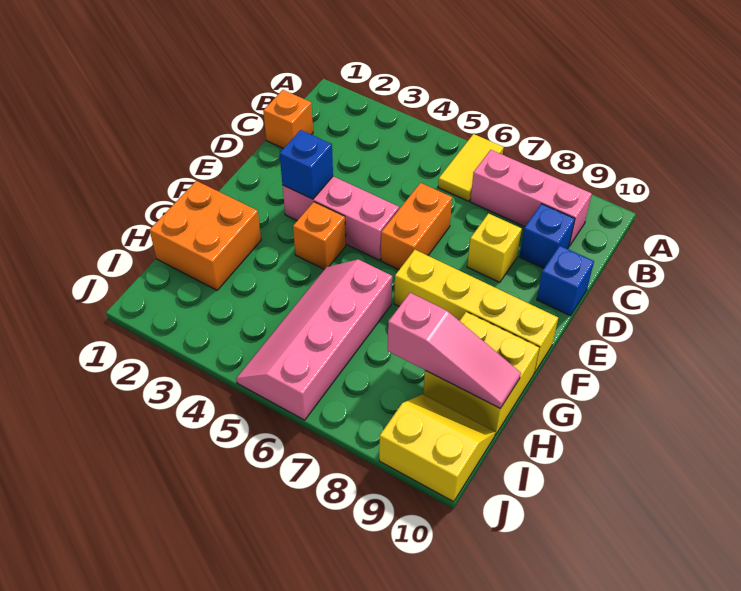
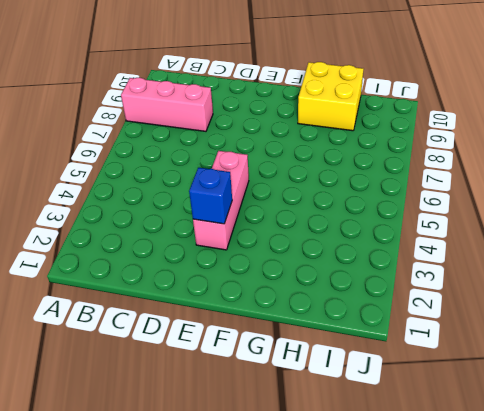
pink brick A8:C8 level 1 -> pink brick B7:B9 level 1
none -> yellow tile A6:B6 level 1
none -> orange brick C1 level 1
none -> blue brick C9 level 1

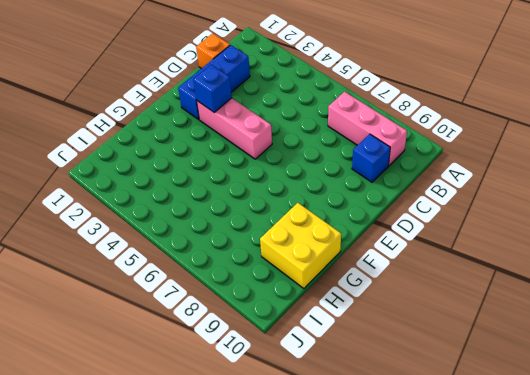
blue brick C2:E2 level 1 -> none
none -> yellow tile A6:B6 level 1
none -> orange brick D6:E6 level 1
none -> yellow brick D8 level 1

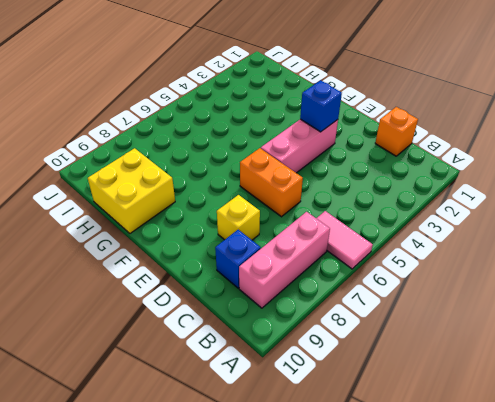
pink tile A6:B6 level 1 -> yellow tile A6:B6 level 1
none -> blue brick D10 level 1
none -> orange brick F4 level 1
none -> yellow brick F7:F10 level 1

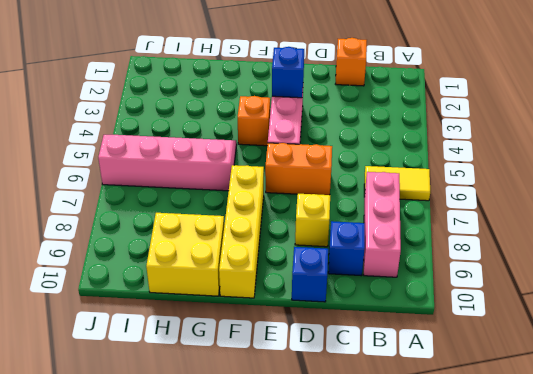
none -> orange brick G1:H2 level 1
none -> yellow slope I9:J10 level 1 top J
none -> pink slope H8:H10 level 2 top 8

